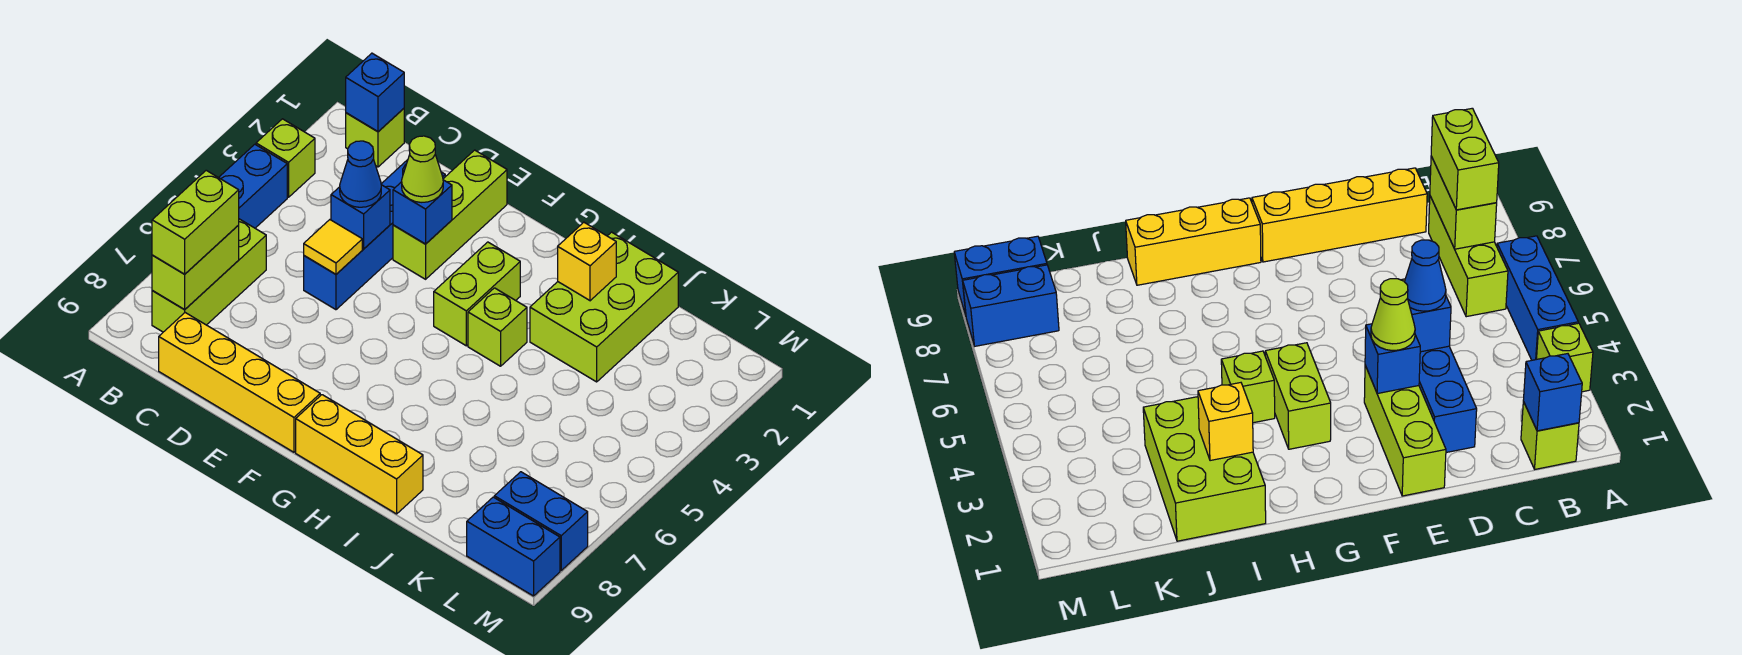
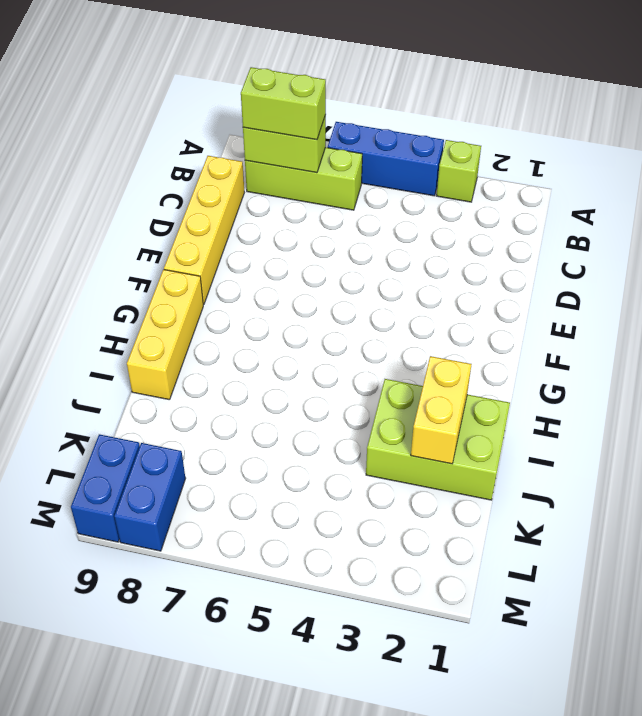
yellow brick I2:J2 level 2 -> yellow brick I2 level 2
none -> lime brick B1 level 1
none -> blue brick D2:D5 level 1
none -> lime brick E1:E3 level 1

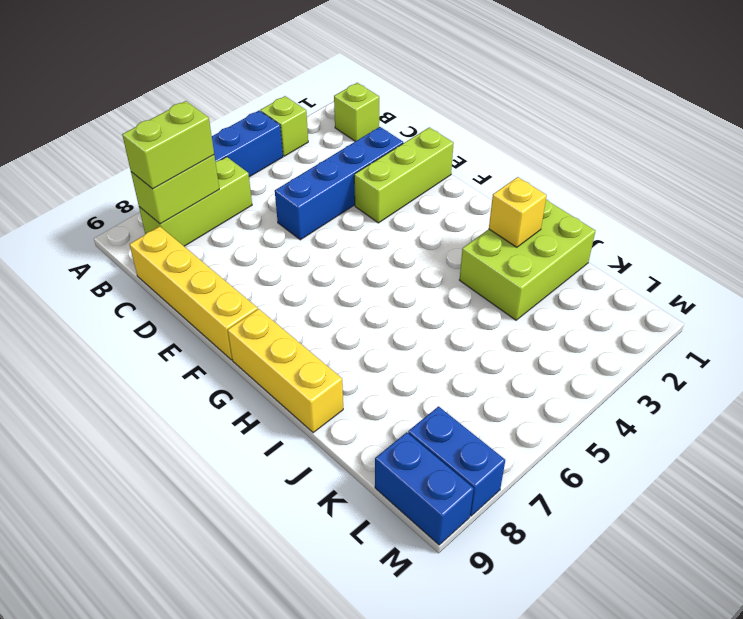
none -> lime brick G3:G4 level 1
none -> lime brick H4 level 1
none -> blue brick B1 level 2

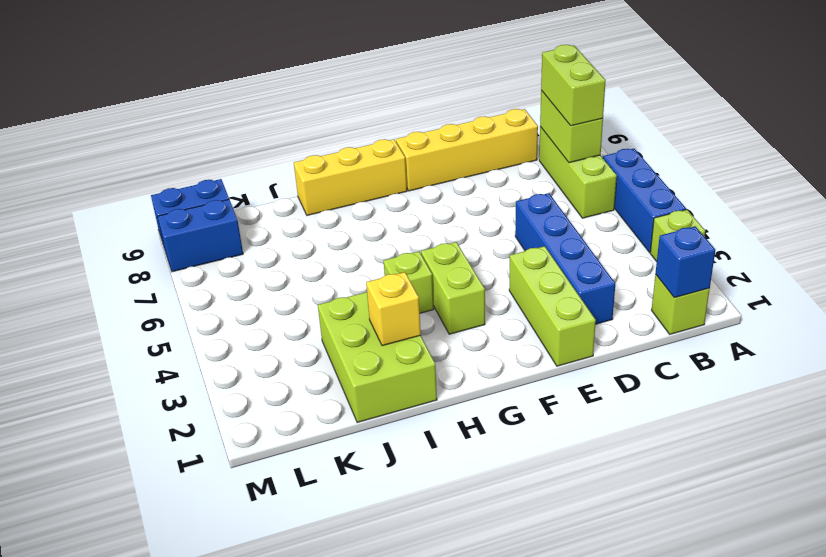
none -> blue brick D4 level 2
none -> yellow tile D5 level 2
none -> blue brick E3 level 2

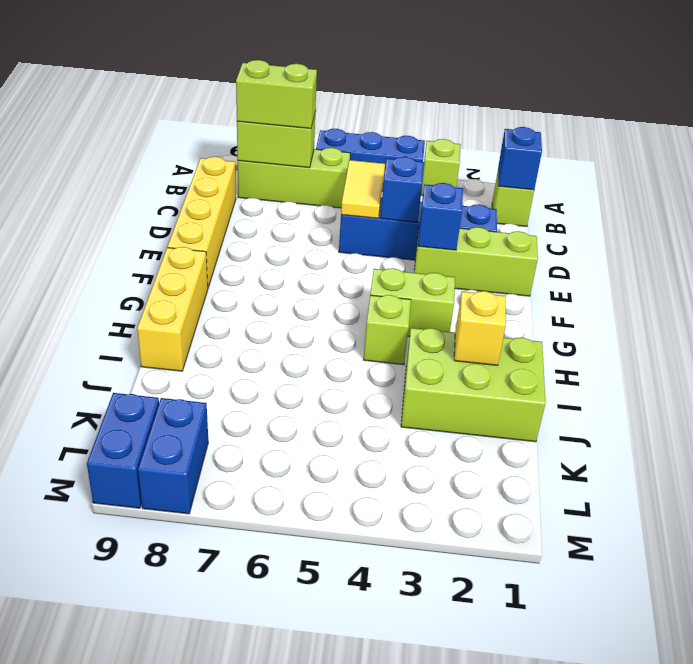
yellow tile C5:D5 level 2 -> yellow tile D5 level 2
none -> blue cone D4 level 3
none -> lime cone E3 level 3

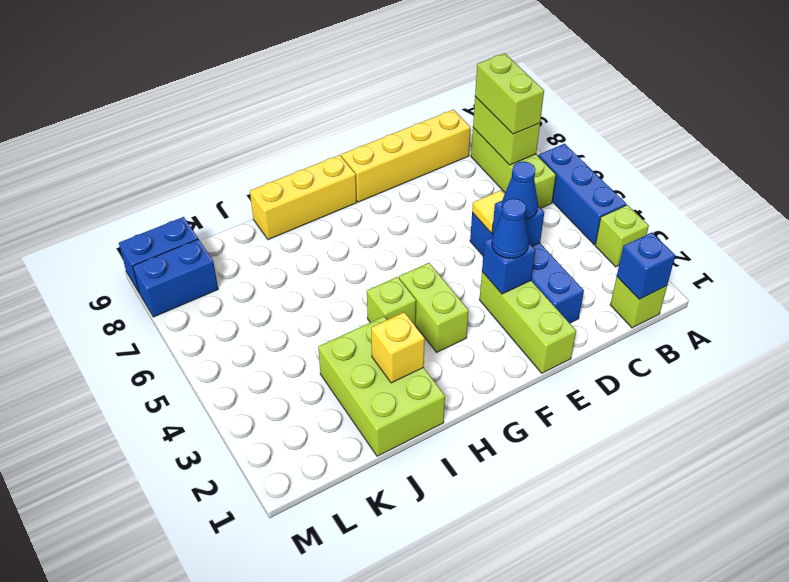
blue cone E3 level 3 -> lime cone E3 level 3

